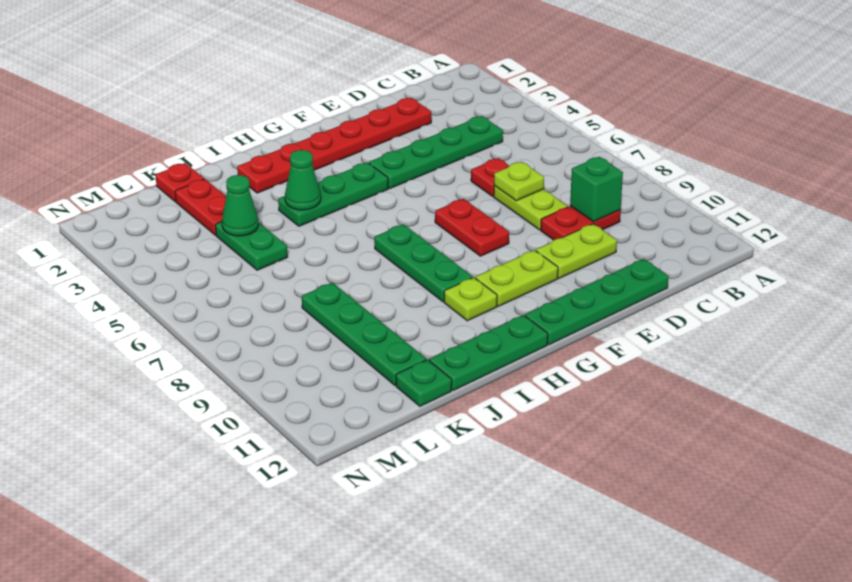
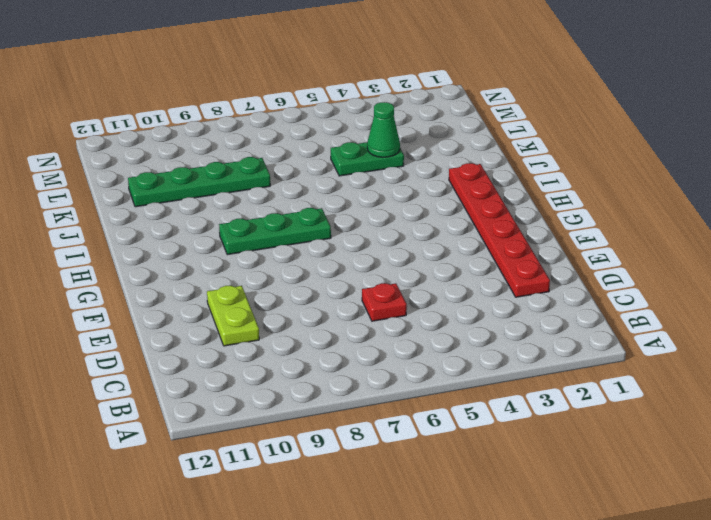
none -> green plate C4:F4 level 1
none -> red plate C9:D9 level 1
none -> lime plate D7:D8 level 1

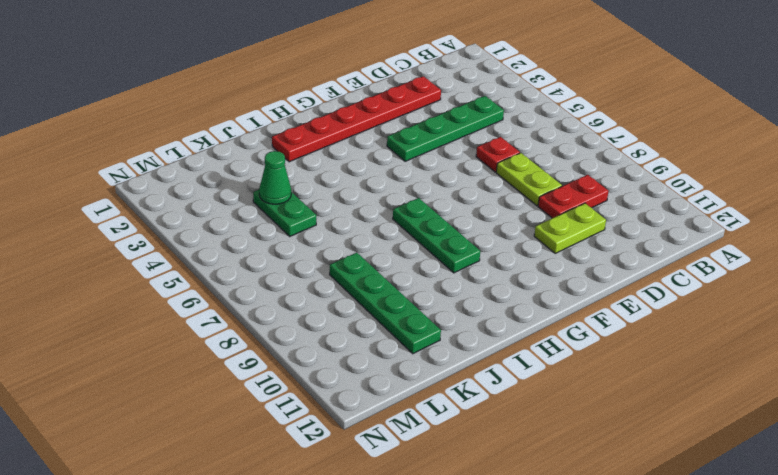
none -> green plate D12:G12 level 1
none -> red plate F7:F8 level 1
none -> lime plate F10:G10 level 1

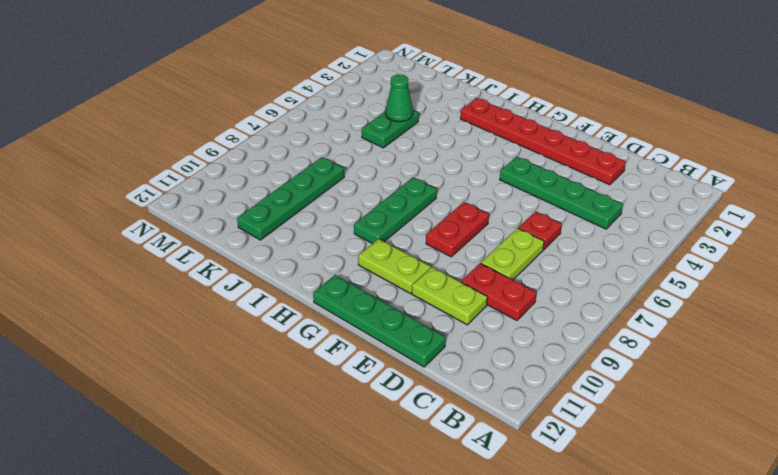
none -> green plate G4:I4 level 1
none -> lime plate H10 level 1
none -> green plate H12:J12 level 1

